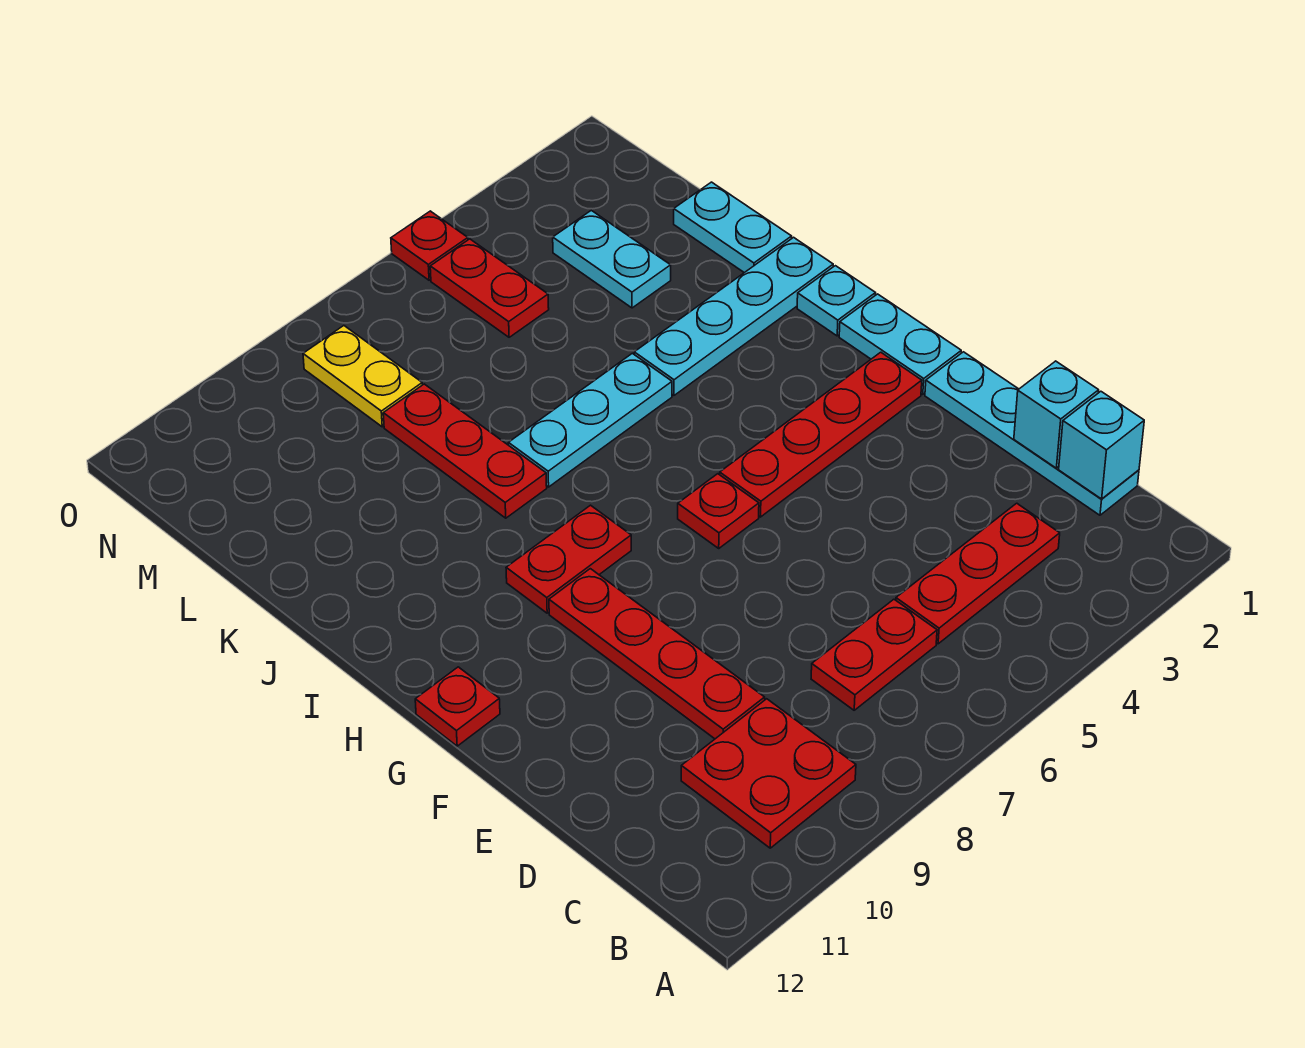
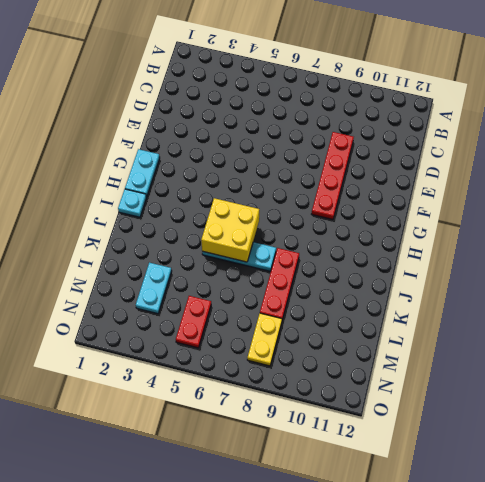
yellow brick I5:J6 level 2 -> none
none -> red plate B9:C10 level 1
none -> cyan plate C1:F1 level 1
none -> red plate C3:C5 level 1

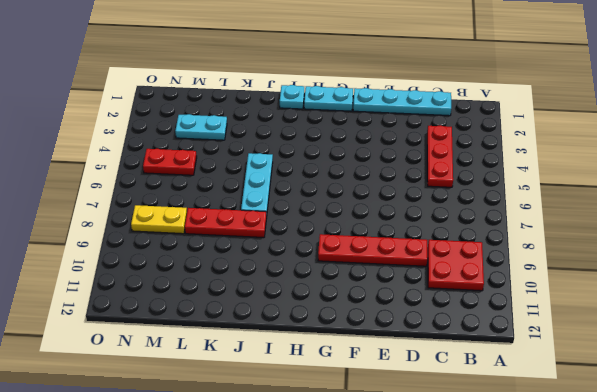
none -> red plate C6:C7 level 1
none -> red plate G2:G5 level 1
none -> red plate G6 level 1

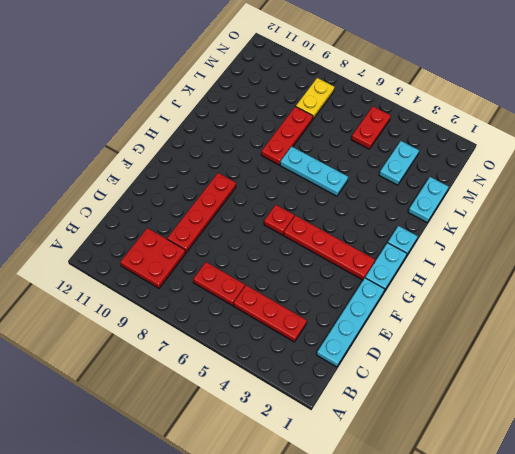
none -> red plate G12 level 1
none -> red plate H8:H9 level 1
none -> cyan plate J1:J4 level 1

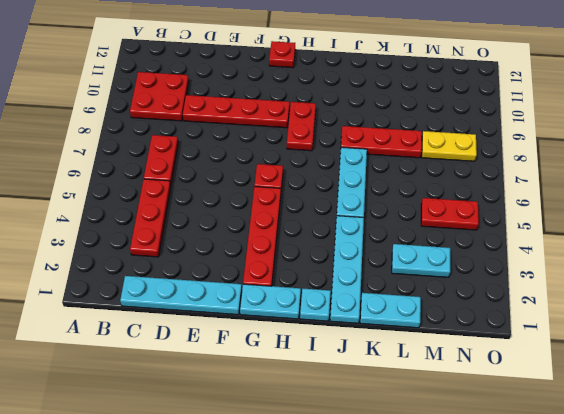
none -> red plate O5 level 1
none -> cyan brick C1 level 2
none -> cyan brick D1 level 2

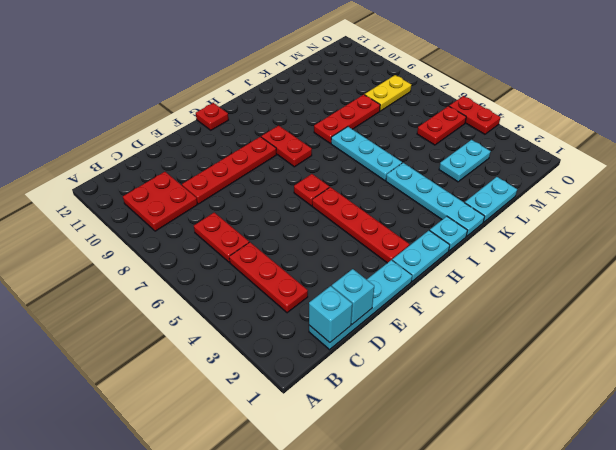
red plate O4:O5 level 1 -> red plate O5 level 1

